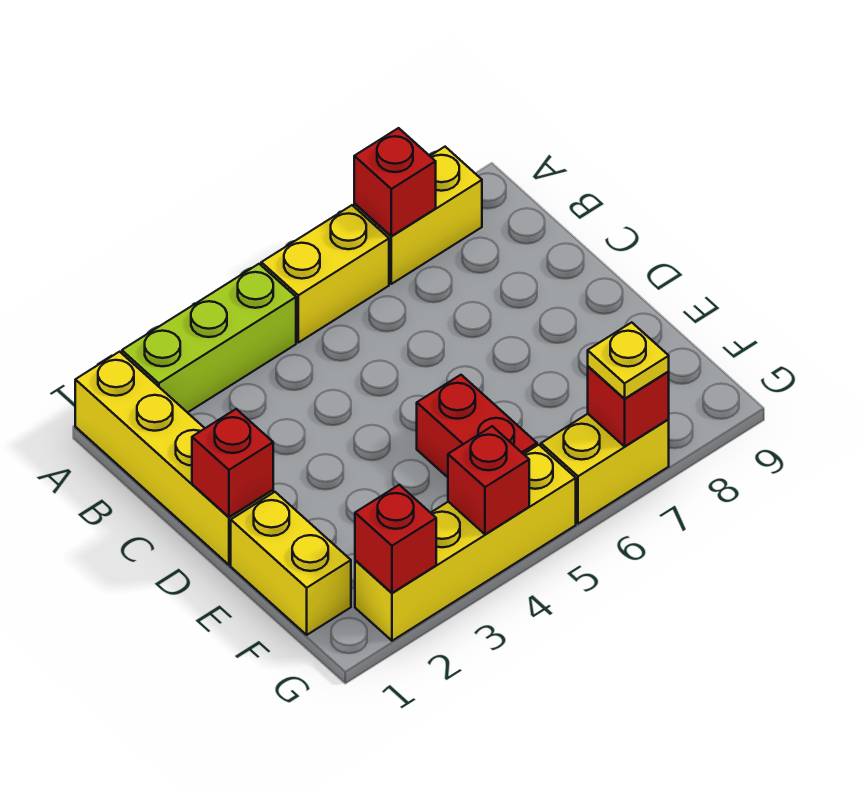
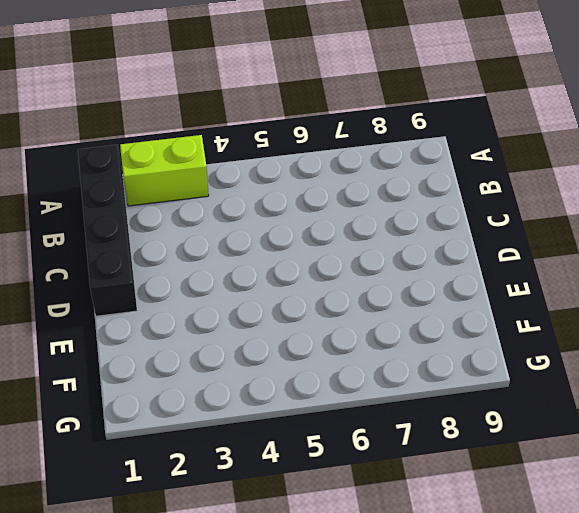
black brick A1:D1 level 1 -> yellow brick A1:D1 level 1
lime brick A2:A3 level 1 -> lime brick A2:A4 level 1
none -> yellow brick A5:A6 level 1
none -> yellow brick A7:A8 level 1
none -> yellow brick E1:F1 level 1

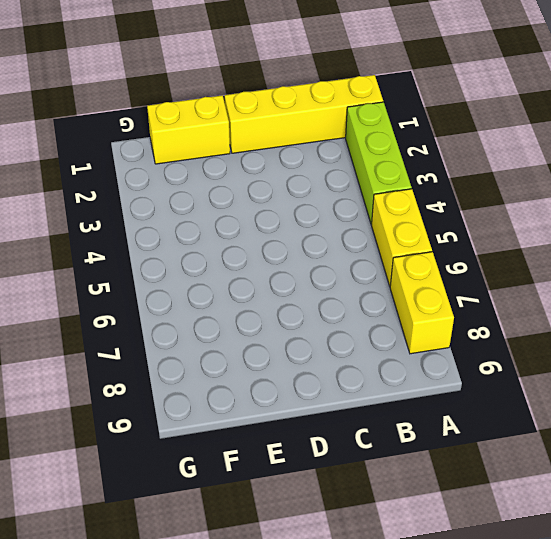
none -> red brick E5:F5 level 1
none -> yellow brick G2:G5 level 1
none -> yellow brick G6:G7 level 1

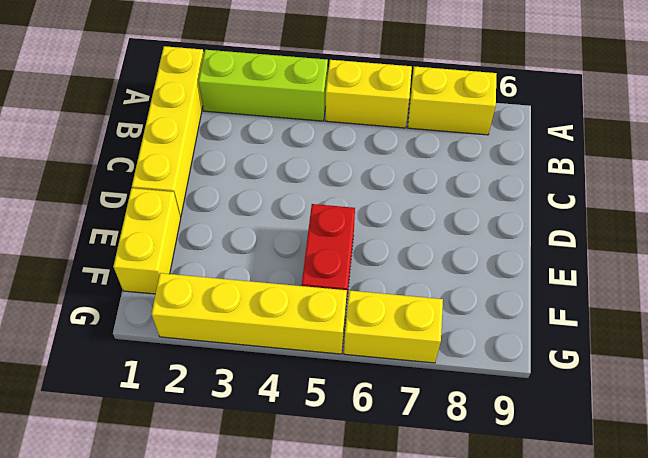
none -> red brick A7 level 2
none -> red brick D1 level 2
none -> red brick G2 level 2

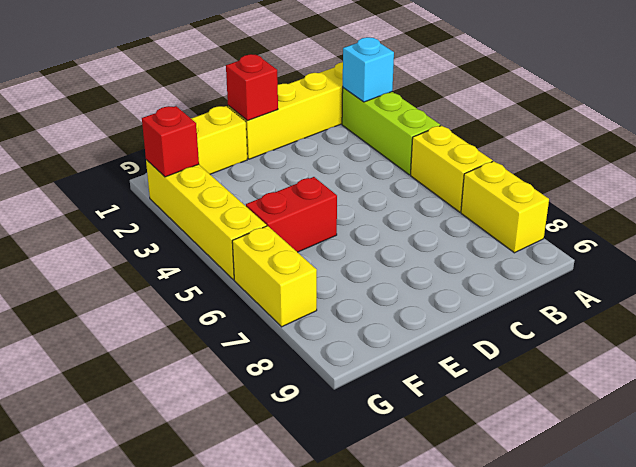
cyan brick A2 level 2 -> none
none -> red brick A7 level 2
none -> red brick G4 level 2
none -> red brick G7 level 2

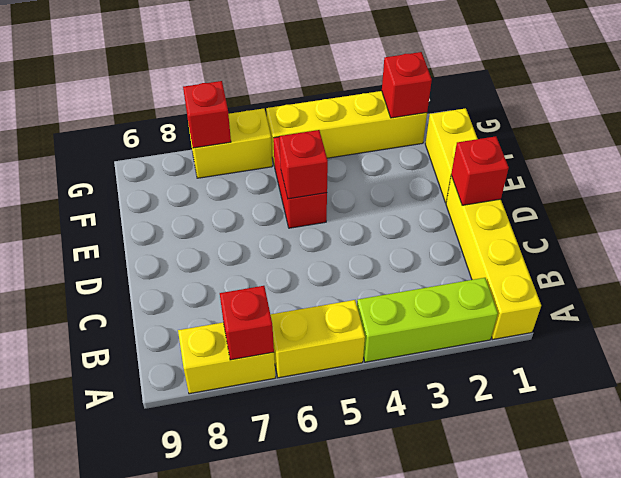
red brick E5 level 2 -> red brick G4 level 2
none -> yellow plate G7 level 3

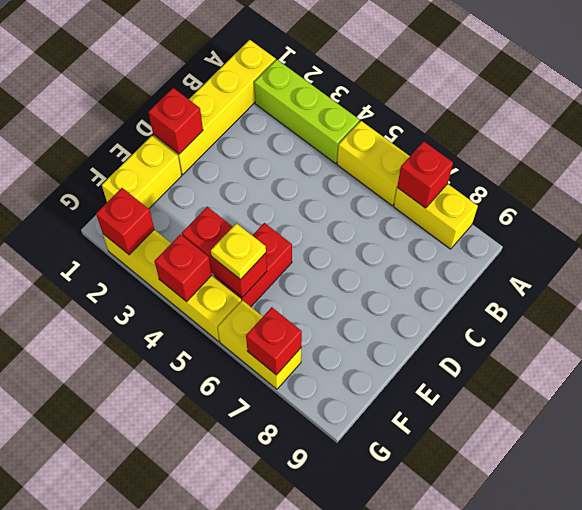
red brick F4:F5 level 2 -> none
yellow plate F5 level 3 -> yellow plate G7 level 3

